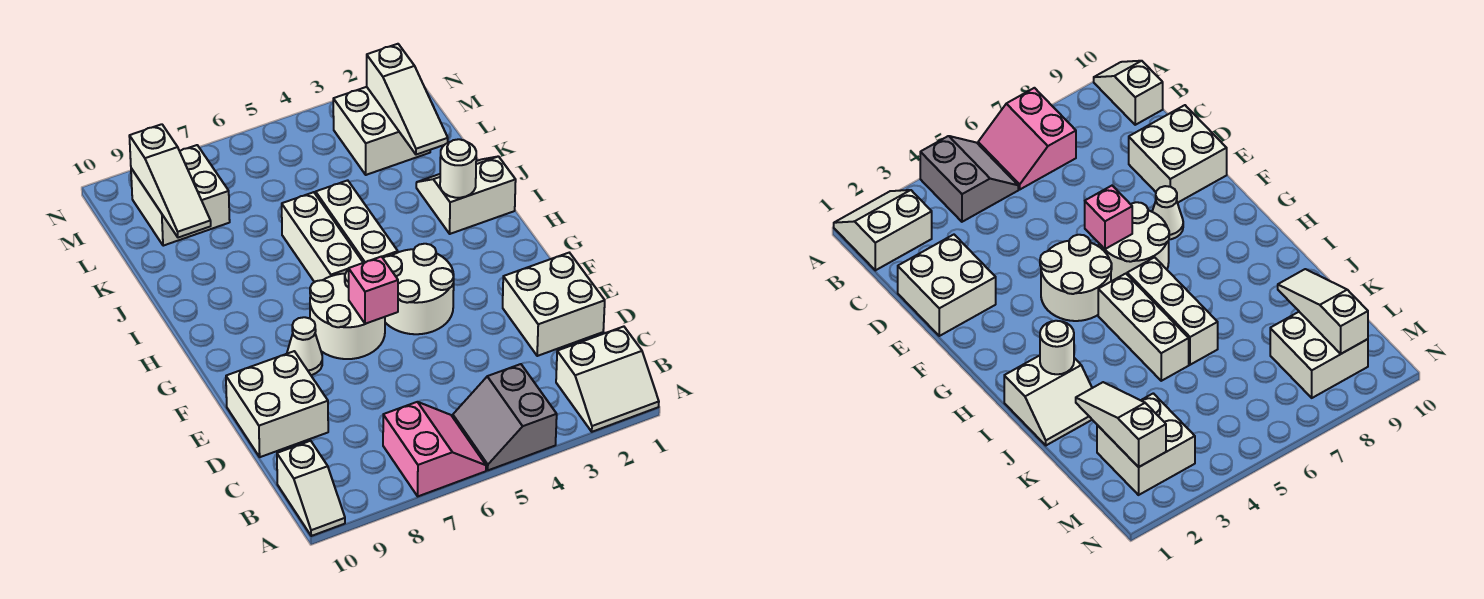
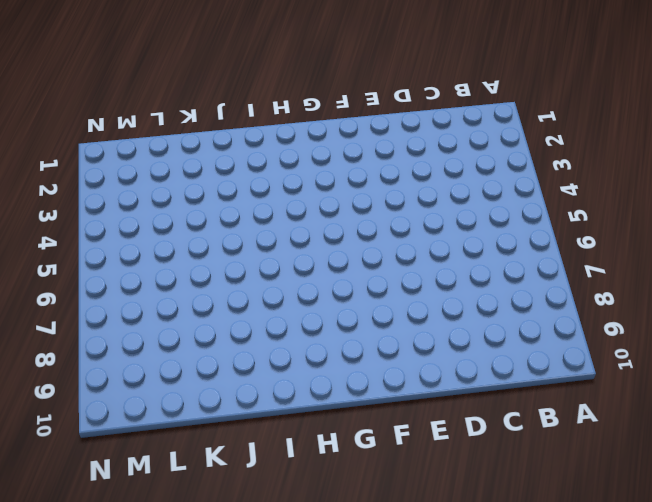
none -> white slope A1:B2 level 1 top B
none -> grey slope A4:B5 level 1 top 4
none -> pink slope A6:B7 level 1 top 7

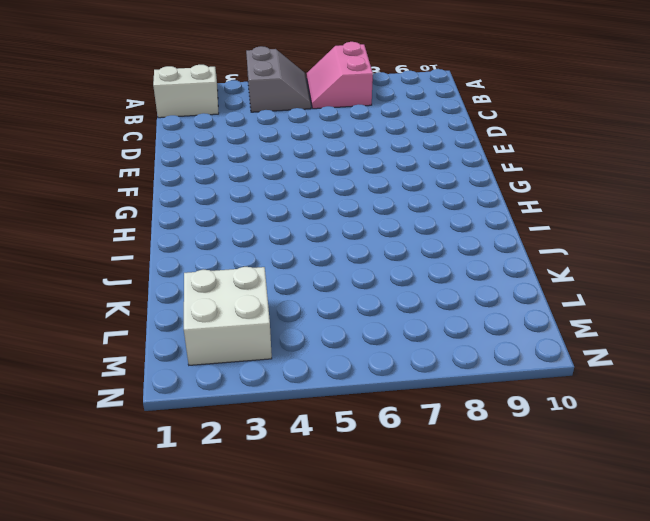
none -> white slope A10:B10 level 1 top B
none -> white brick D1:E2 level 1
none -> white brick D9:E10 level 1

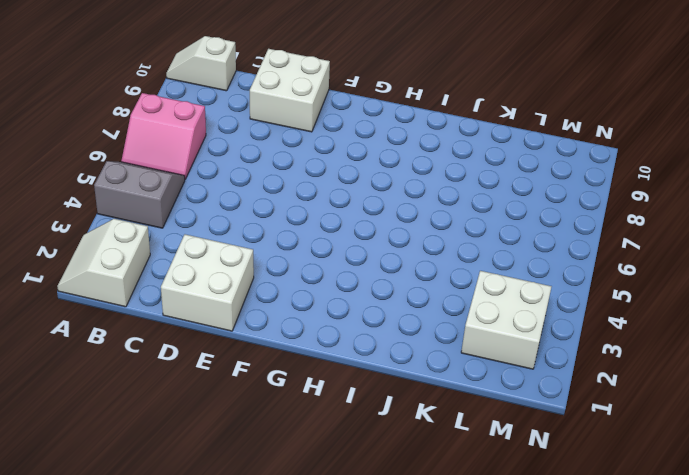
none -> white round brick F4:G5 level 1
none -> white round brick F6:G7 level 1
none -> white cone F8 level 1

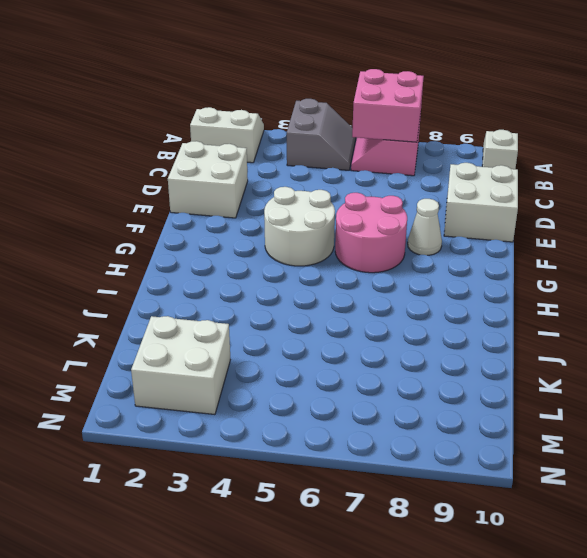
pink brick A6:B7 level 2 -> none
pink round brick F6:G7 level 1 -> white round brick F6:G7 level 1
none -> white brick H5:J5 level 1
none -> white brick H6:J6 level 1
none -> white slope I1:J2 level 1 top I

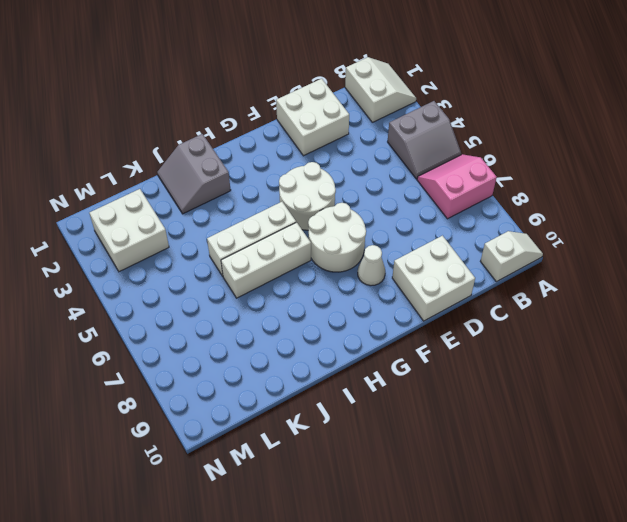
grey slope I1:J2 level 1 top I -> white slope I1:J2 level 1 top I
none -> white brick L8:M9 level 1
none -> pink brick F6 level 2
none -> white round brick I2 level 2

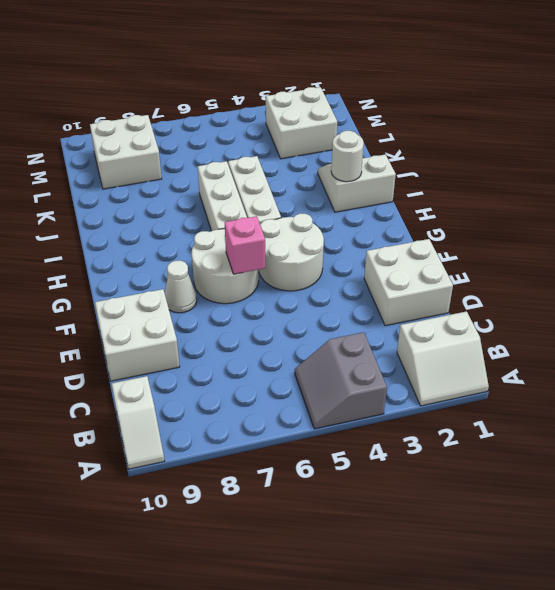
none -> pink slope A6:B7 level 1 top 7
none -> white slope K2:M2 level 2 top M
none -> white slope K9:M9 level 2 top M

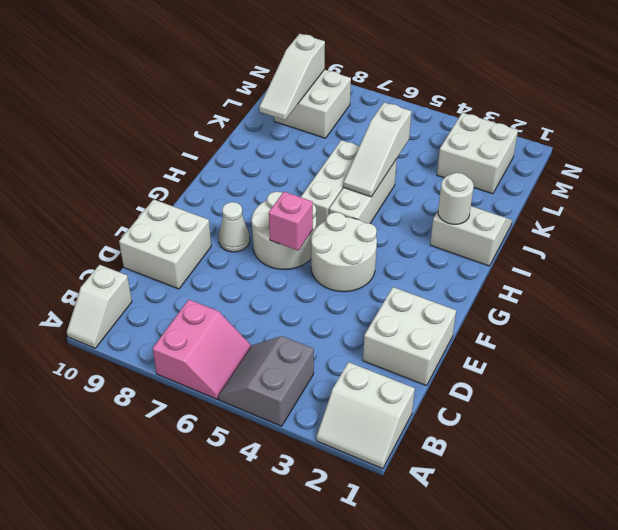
white slope I5:K5 level 2 top K -> white slope K2:M2 level 2 top M

